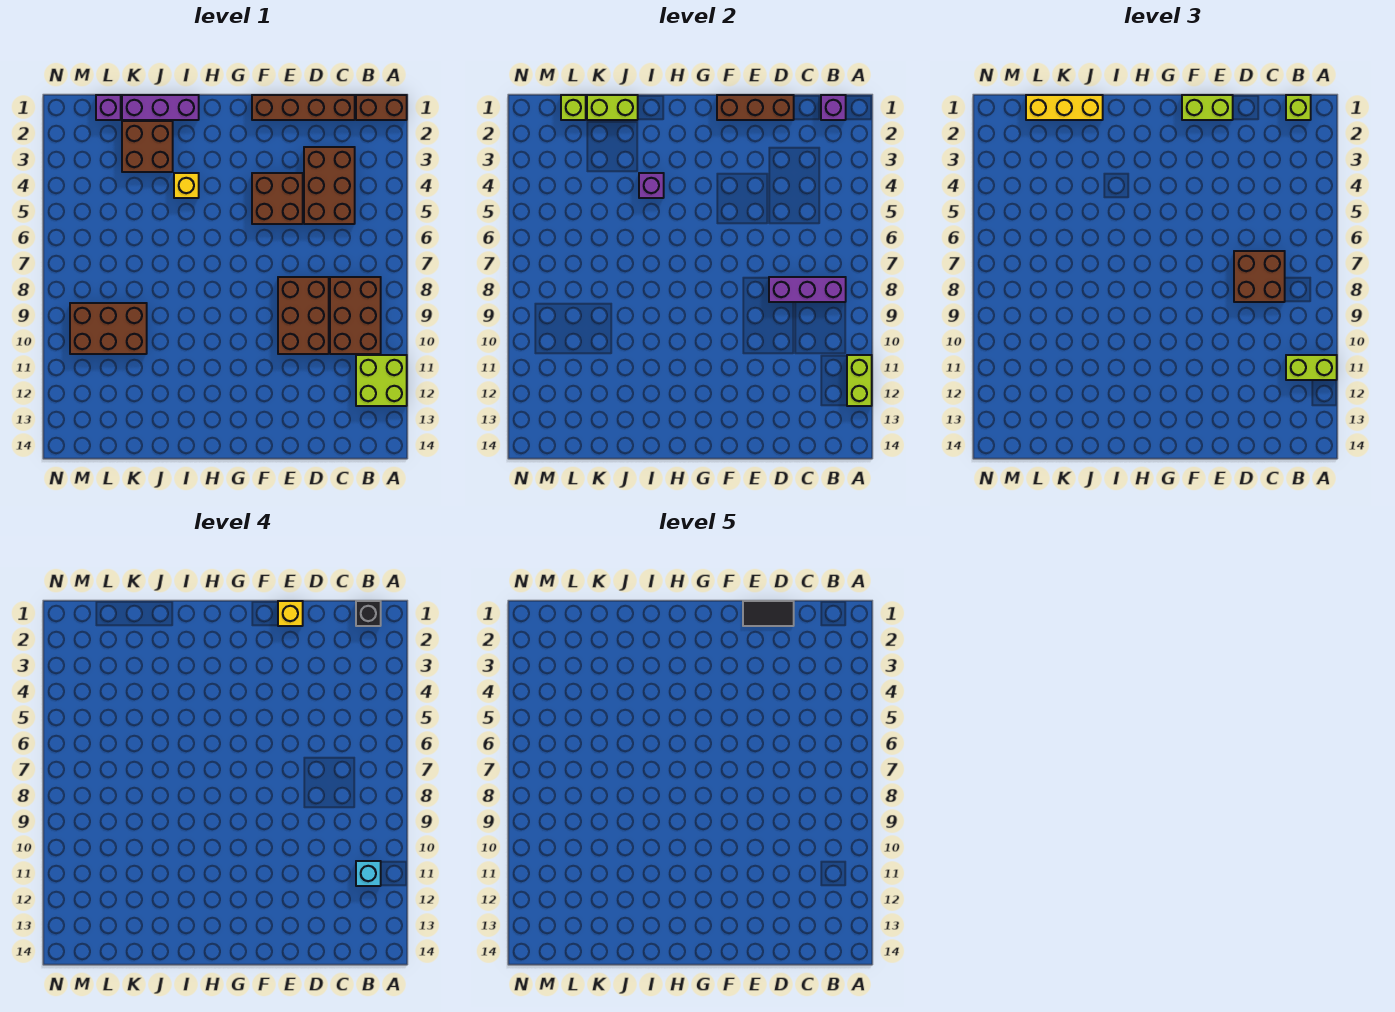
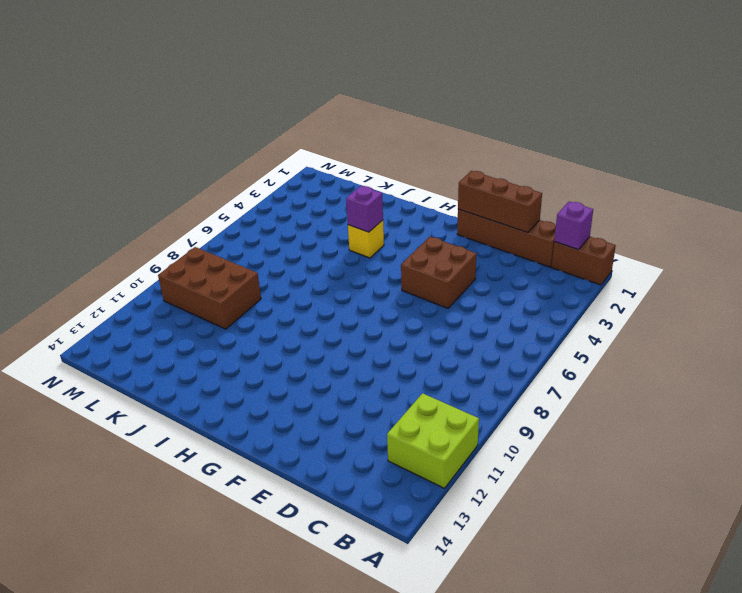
none -> brown brick B8:C10 level 1
none -> brown brick C3:D5 level 1
none -> brown brick D8:E10 level 1

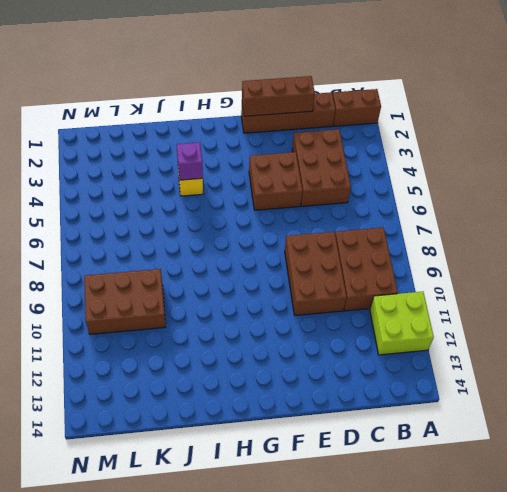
none -> purple brick I1:K1 level 1
none -> brown brick J2:K3 level 1
none -> purple brick L1 level 1

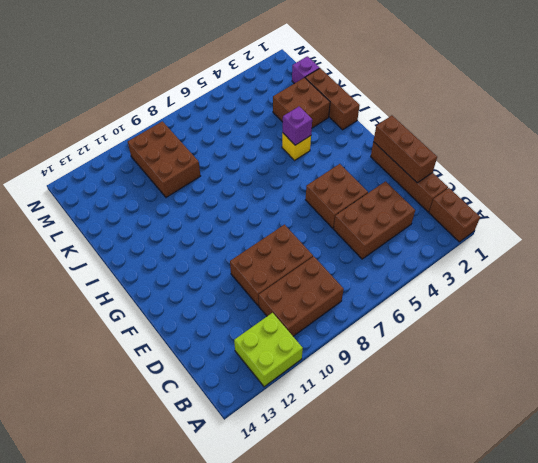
brown brick I1:K1 level 1 -> purple brick I1:K1 level 1
none -> lime brick A11:A12 level 2
none -> purple brick B1 level 2
none -> purple brick B8:D8 level 2

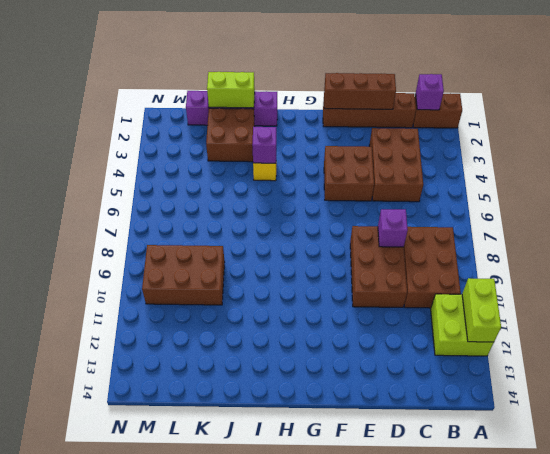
purple brick D8 level 2 -> purple brick B8:D8 level 2
none -> lime brick L1 level 2
none -> lime brick A11:B11 level 3
none -> lime brick B1 level 3

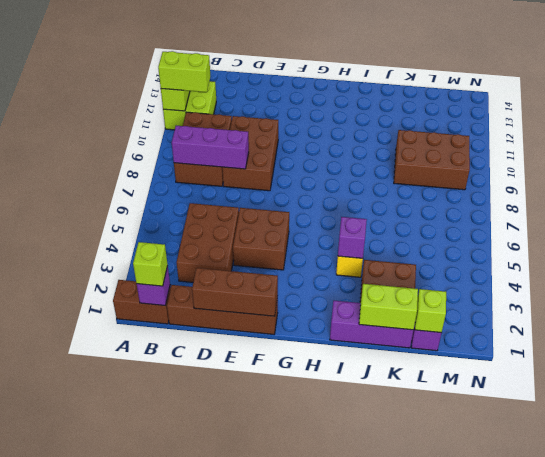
none -> brown brick C7:D8 level 3
none -> lime brick E1:F1 level 3
none -> yellow brick J1:L1 level 3

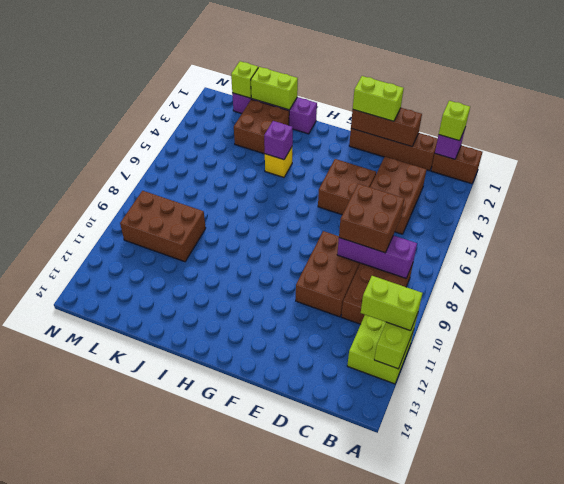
none -> yellow brick J1:L1 level 3
none -> black brick B1 level 4
none -> cyan brick B11 level 4

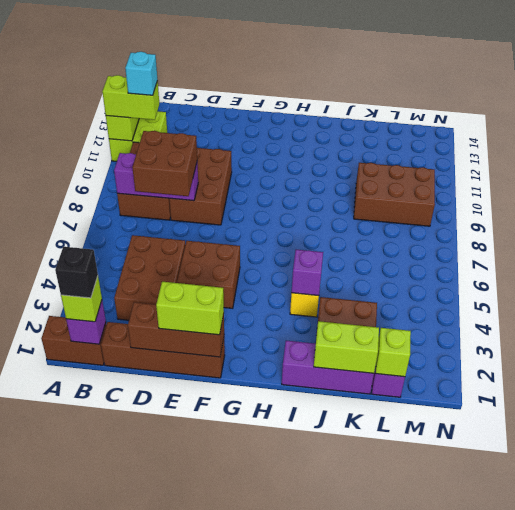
none -> yellow brick J1:L1 level 3
none -> yellow brick E1 level 4
none -> black tile D1:E1 level 5

